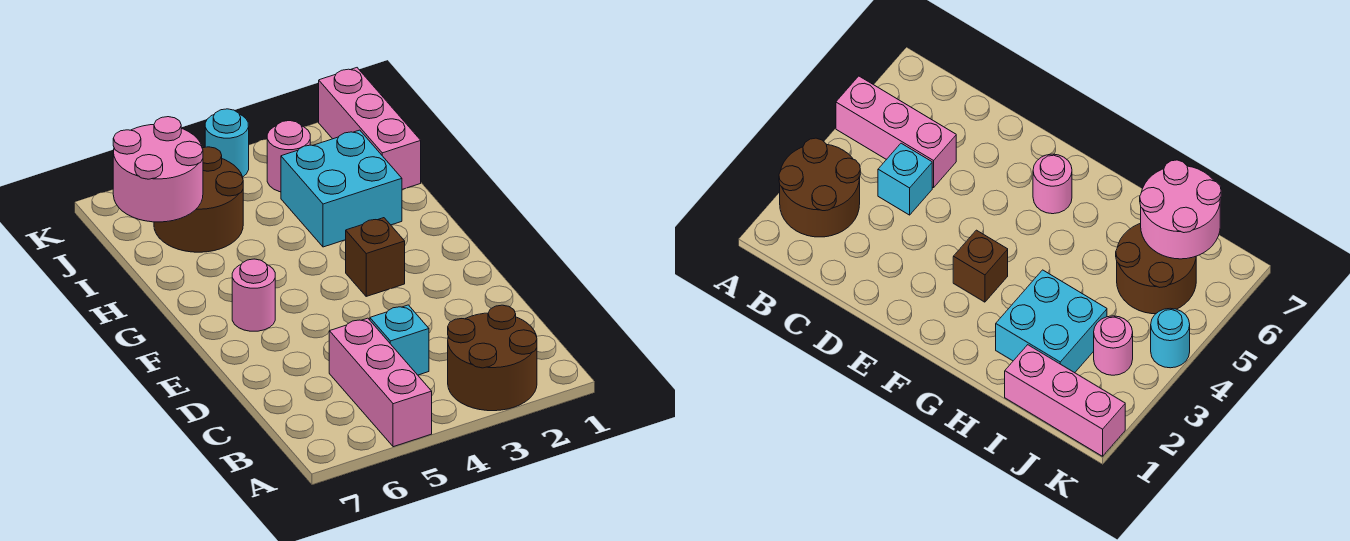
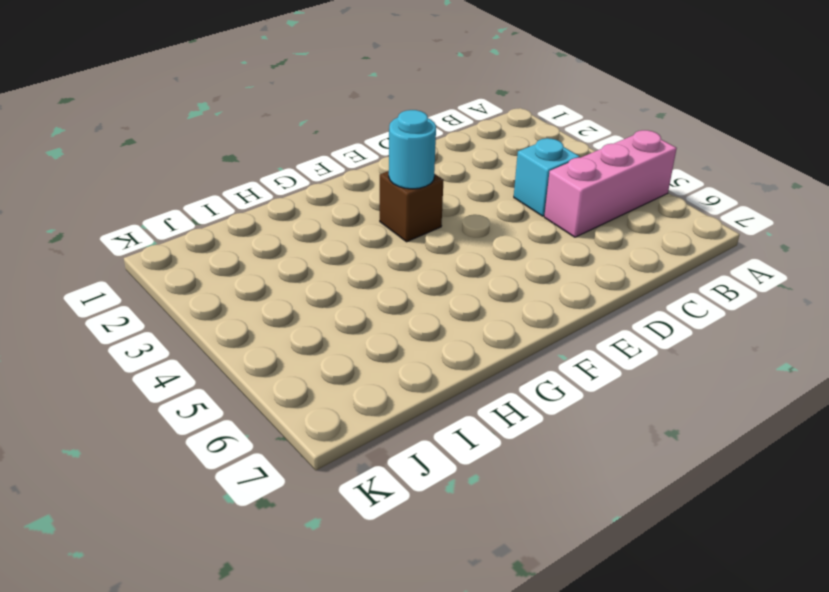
cyan round brick F3 level 2 -> cyan round brick K4 level 1
none -> brown round brick A2:B3 level 1
none -> pink round brick F6 level 1

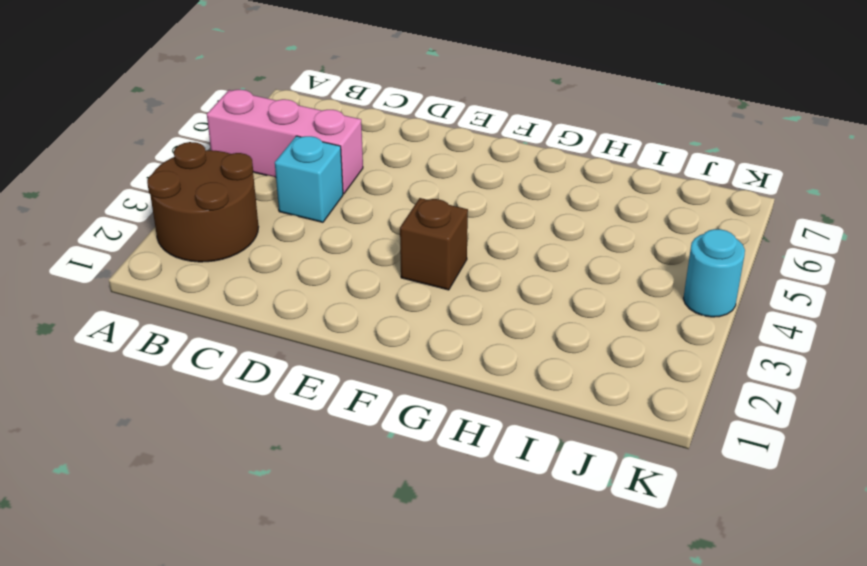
none -> pink round brick F6 level 1
none -> cyan brick H2:I3 level 1

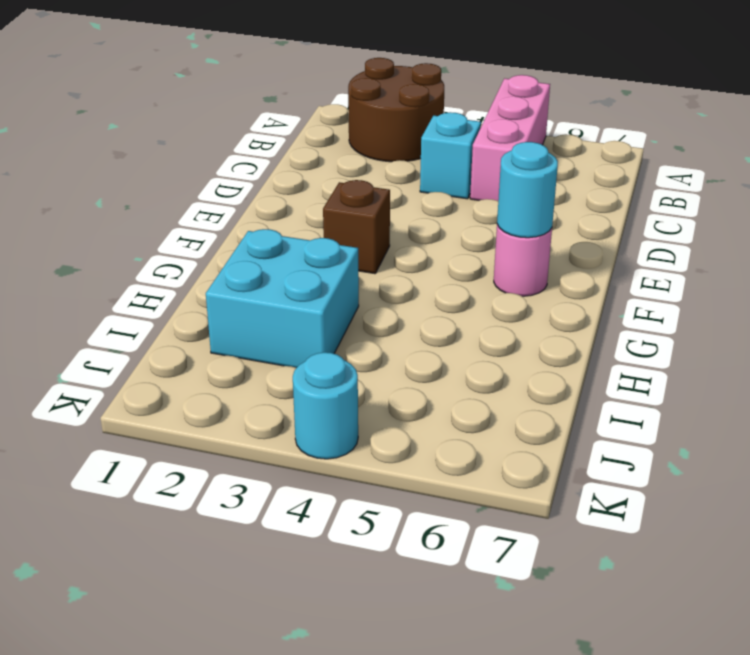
cyan round brick F6 level 2 -> none
none -> pink brick I1:K1 level 1
none -> brown round brick I5:J6 level 1

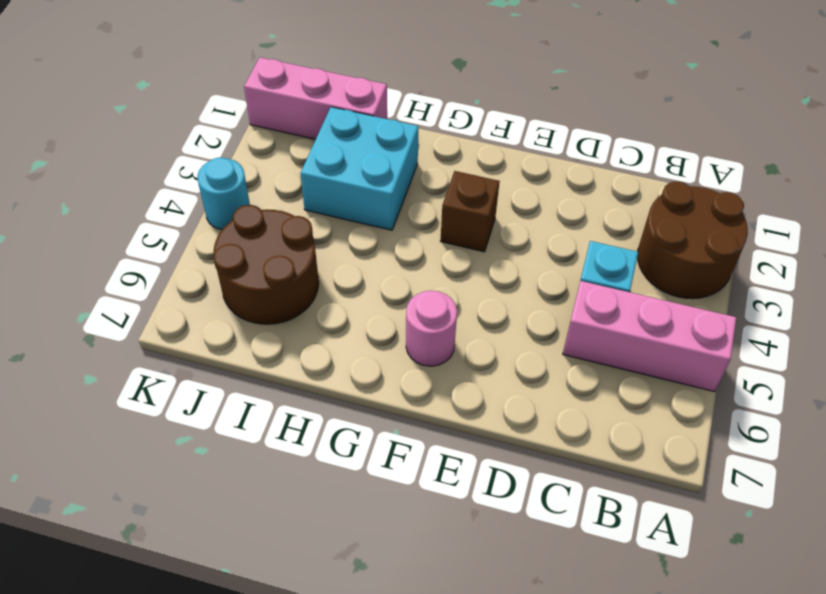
none -> pink round brick J3 level 1
none -> pink round brick I6:J7 level 2

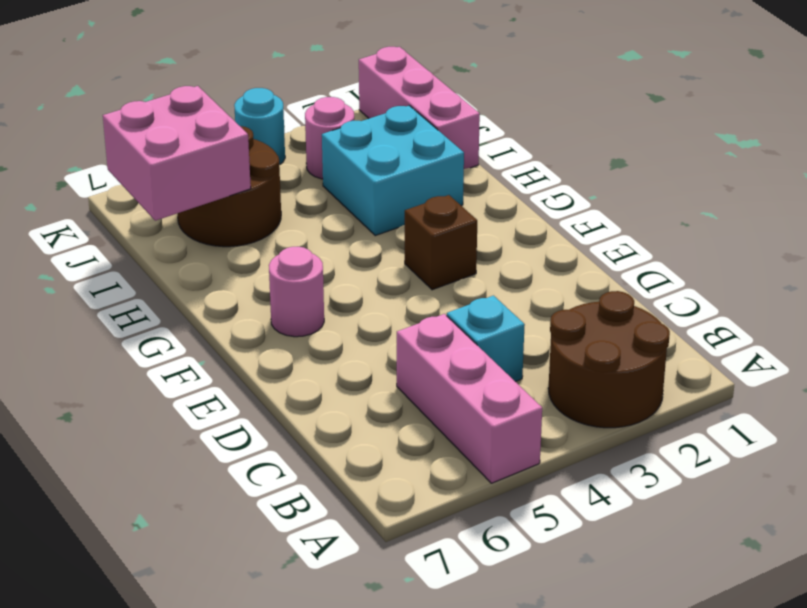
pink brick I6:J7 level 2 -> pink round brick I6:J7 level 2

